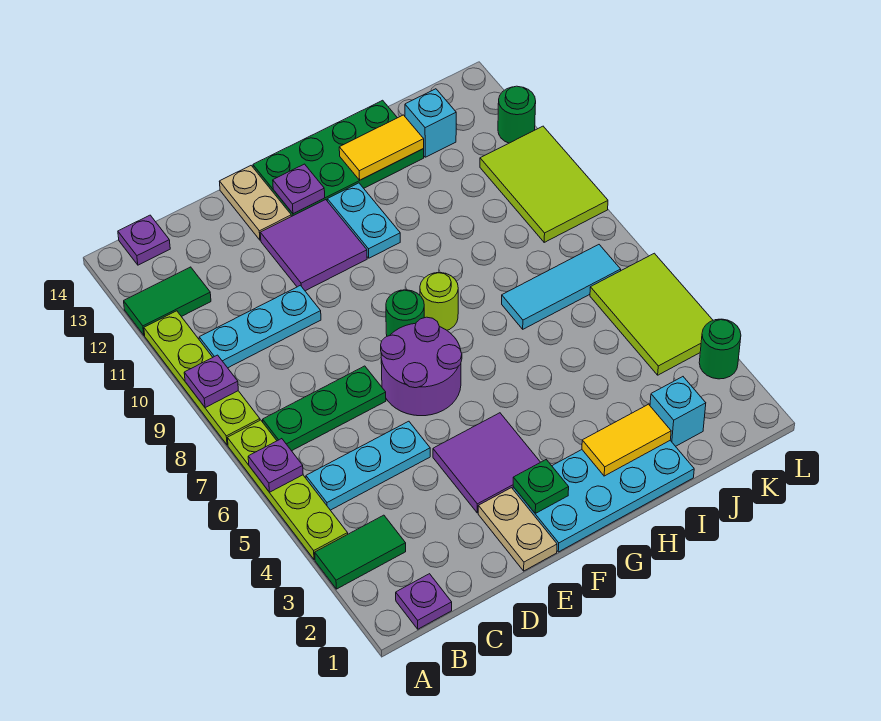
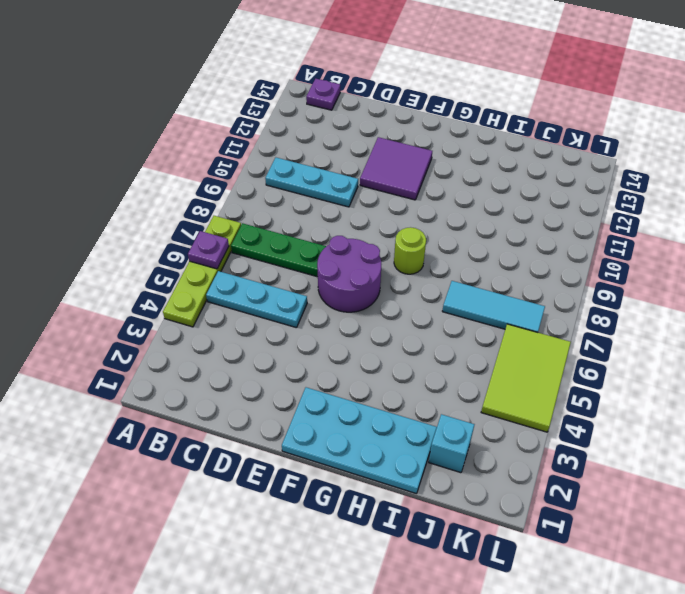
none -> green tile A3:B3 level 1
none -> lime plate A8:A11 level 1
none -> green tile A12:B12 level 1
none -> purple plate B1 level 1

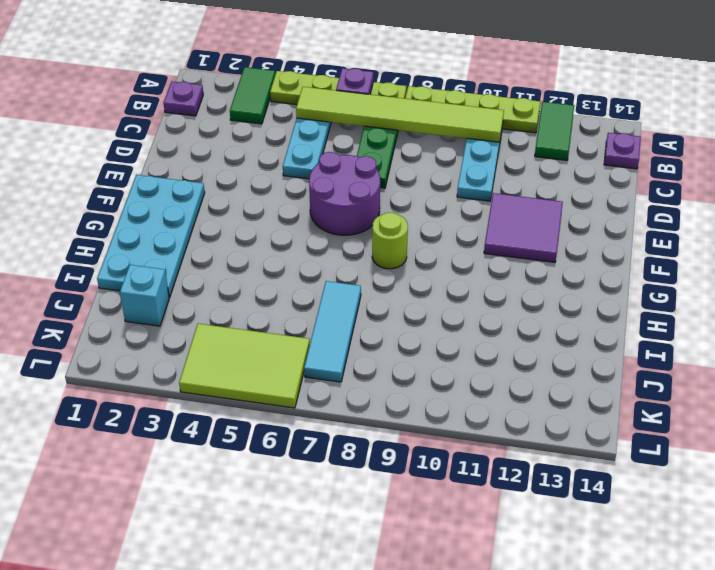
lime tile B5:B10 level 2 -> none
none -> tan plate E1:E2 level 1
none -> purple tile E3:F4 level 1
none -> tan plate E13:E14 level 1
none -> green round brick F8 level 1

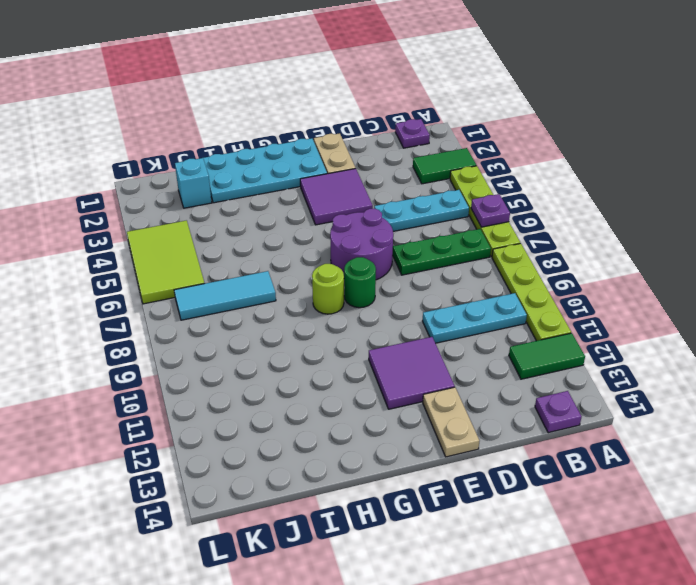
none -> green plate F13:I14 level 1
none -> cyan plate G11:G12 level 1
none -> cyan brick J13 level 1
none -> lime tile K9:L11 level 1

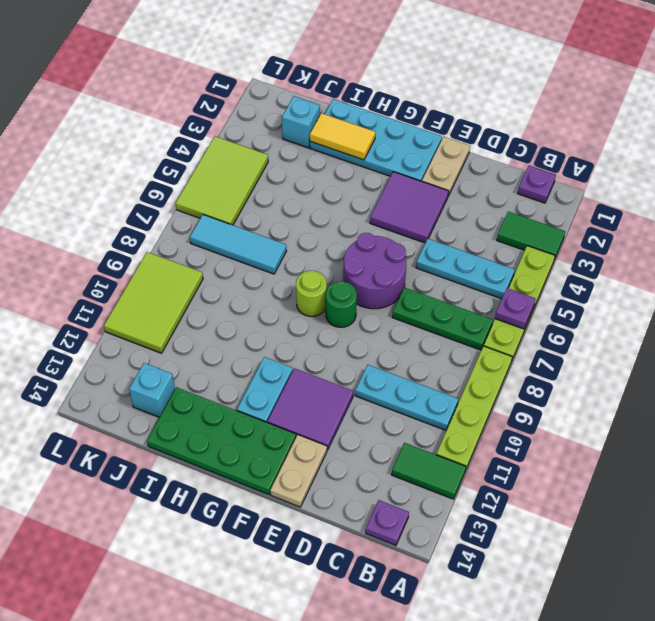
none -> green round brick L3 level 1
none -> green round brick L12 level 1
none -> purple plate A9 level 2
none -> green plate F2 level 2

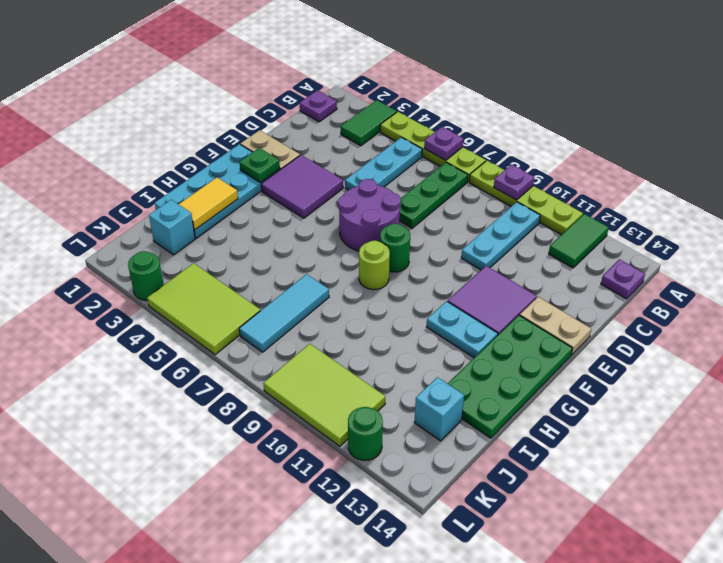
none -> purple plate F13 level 2
none -> yellow tile H13:I13 level 2

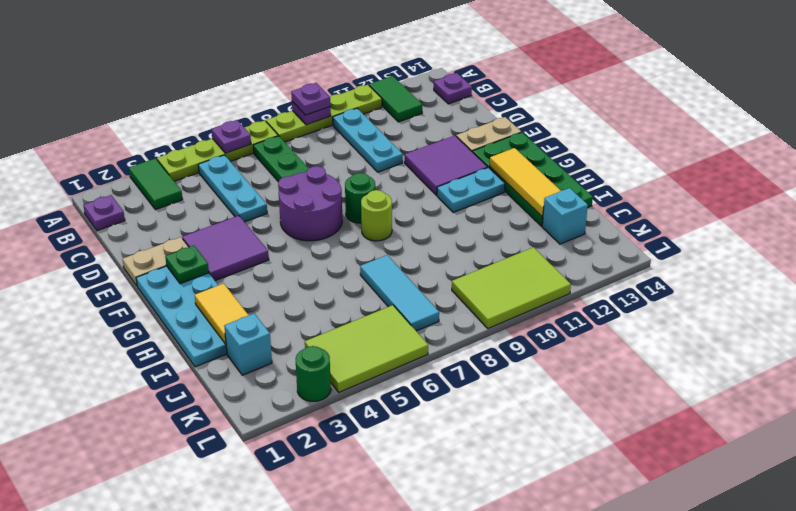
purple plate A9 level 3 -> purple plate F13 level 2
yellow tile G13:I13 level 2 -> yellow tile H13:I13 level 2
none -> green round brick L12 level 1

